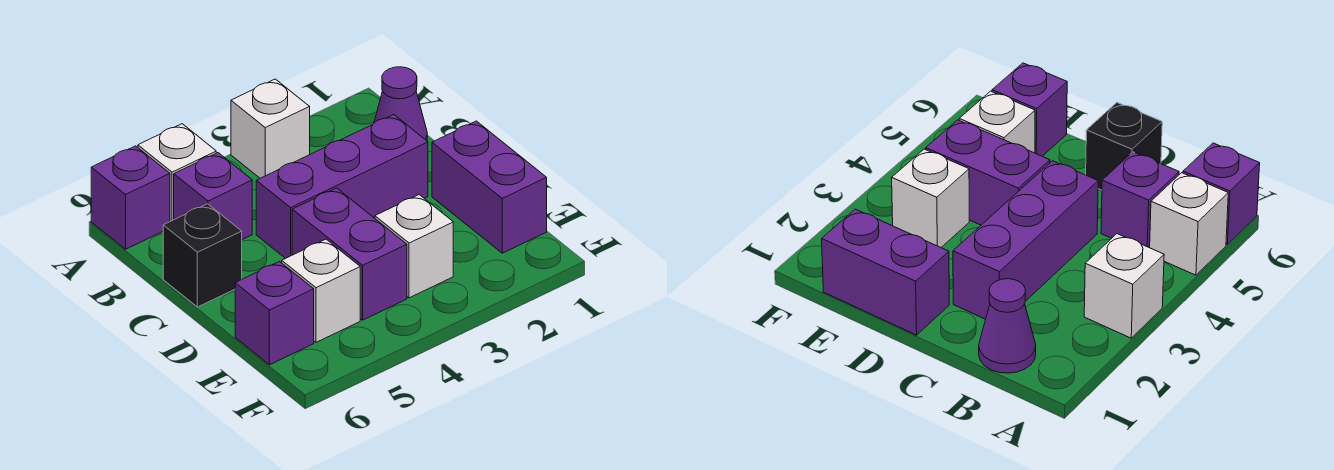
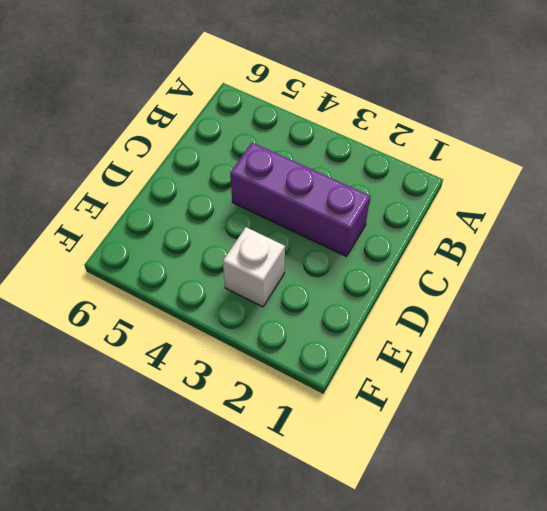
none -> white brick A3 level 1
none -> white brick A5 level 1
none -> purple brick A6 level 1

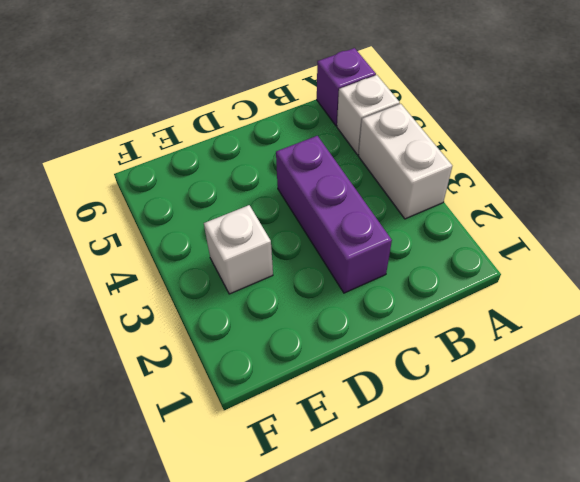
white brick A3:A4 level 1 -> white brick A3 level 1
none -> purple cone B1 level 1
none -> purple brick B5 level 1
none -> black brick C6 level 1

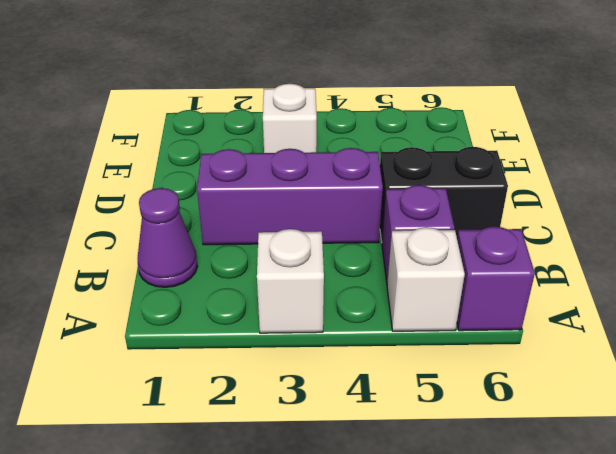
black brick C5:C6 level 1 -> black brick C6 level 1
none -> purple brick D1:E1 level 1
none -> purple brick D4:E4 level 1
none -> white brick E5 level 1

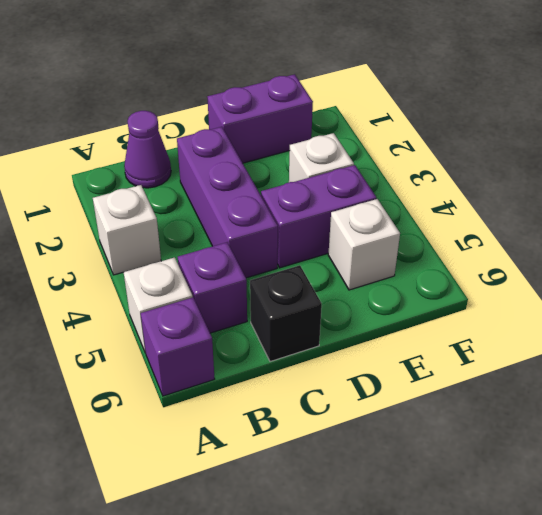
none -> purple brick E6 level 1

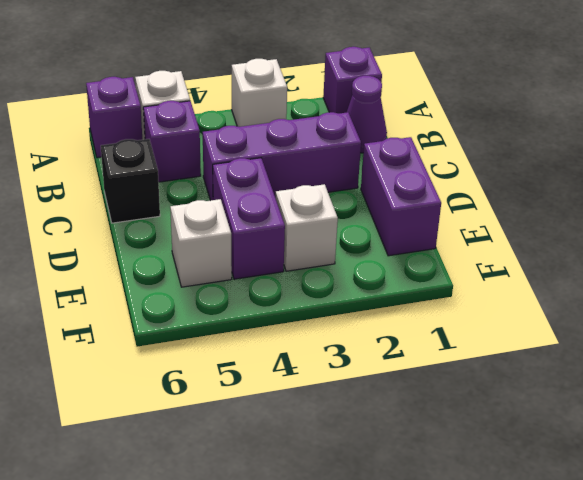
purple brick A1 level 1 -> purple brick E6 level 1

